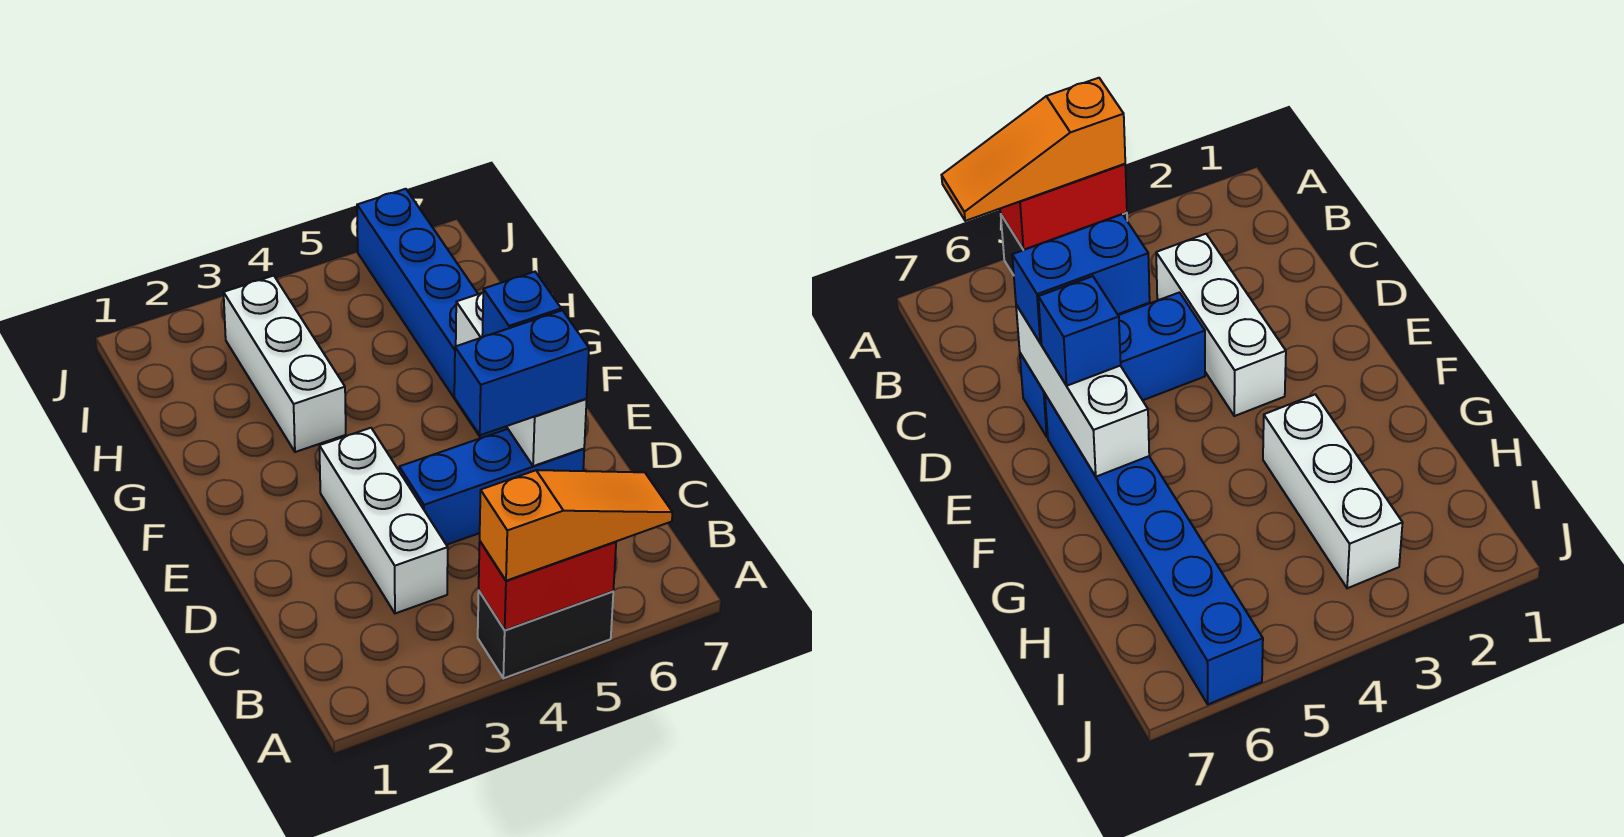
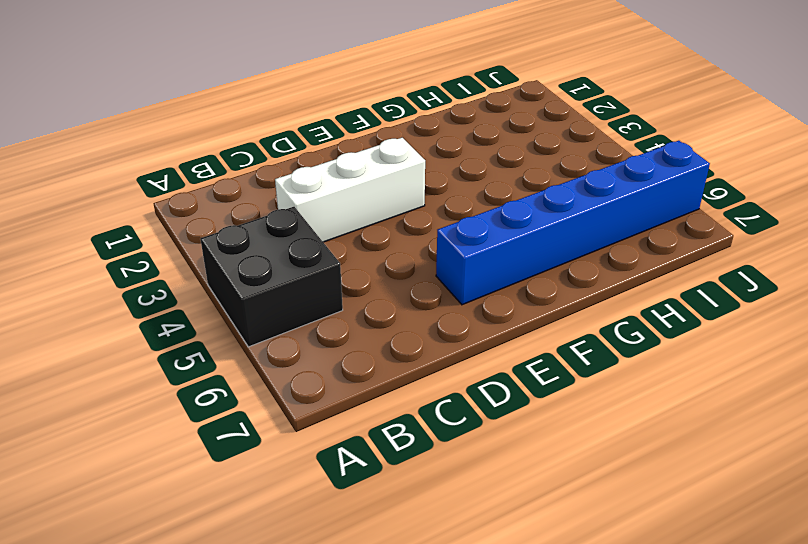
black brick A4:B5 level 1 -> black brick A4:A5 level 1
none -> blue brick D4:D6 level 1
none -> white brick G3:I3 level 1

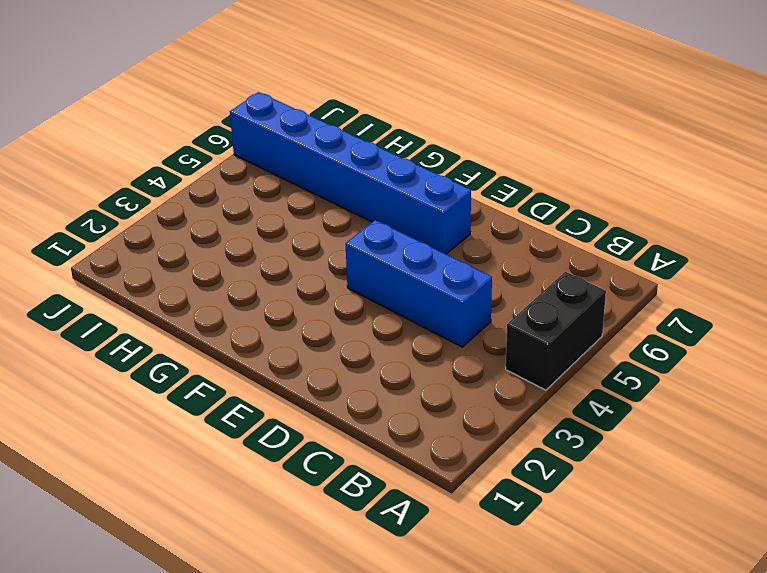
blue brick C4:E4 level 1 -> blue brick D4:D6 level 1
none -> white brick C3:E3 level 1
none -> white brick G3:I3 level 1

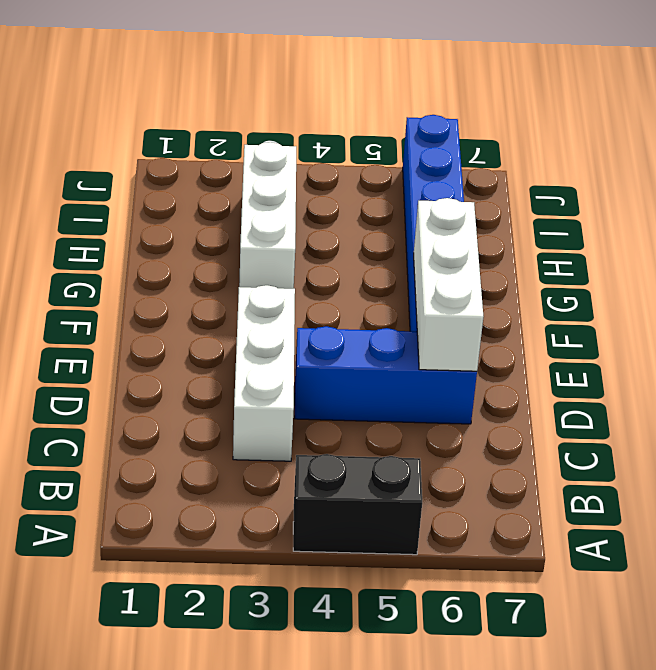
none -> red brick A4:A5 level 2
none -> orange slope A4:A6 level 3 top 4

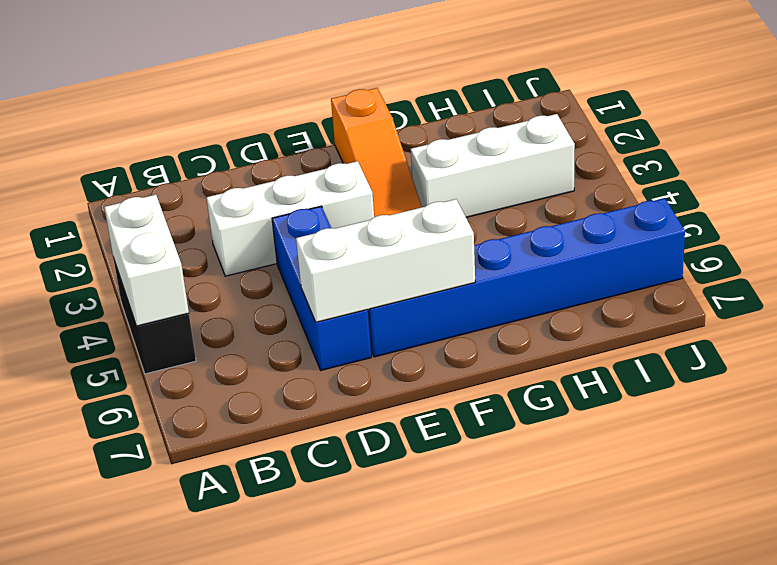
white brick A4:A5 level 2 -> red brick A4:A5 level 2
orange slope F1:F3 level 1 top 1 -> orange slope A4:A6 level 3 top 4
none -> blue brick D5:D6 level 3
none -> blue brick E6 level 3

